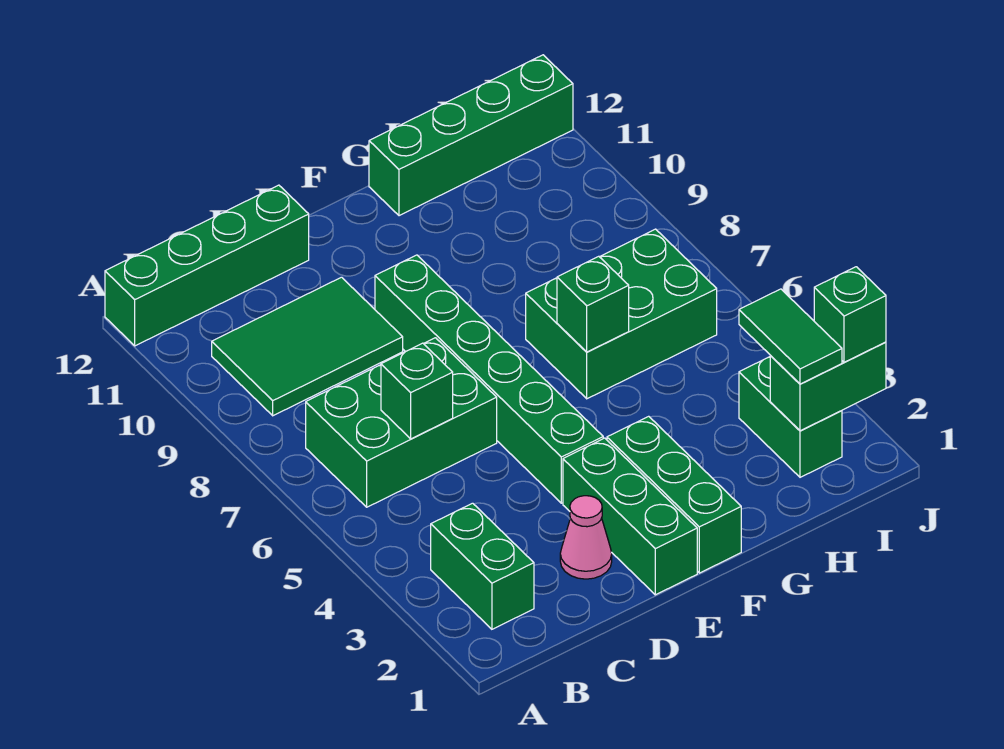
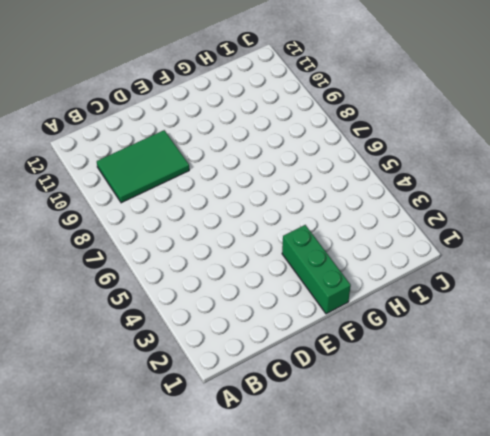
none -> green brick A12:D12 level 1
none -> green brick B2:B3 level 1
none -> green brick B6:D7 level 1

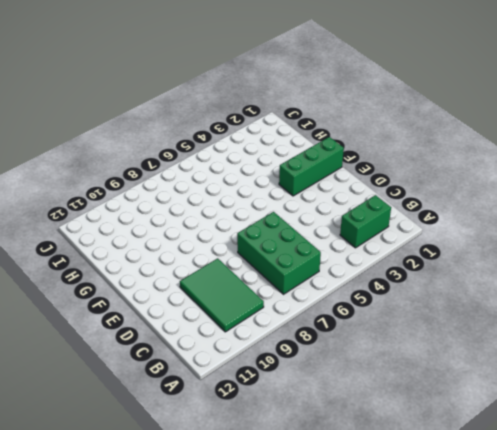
none -> green brick A12:D12 level 1
none -> pink cone D2 level 1
none -> green brick E1:E3 level 1

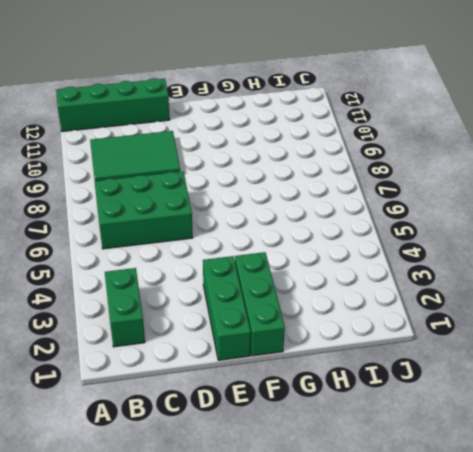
none -> pink cone D2 level 1
none -> green brick E4:E9 level 1
none -> green brick G6:I7 level 1

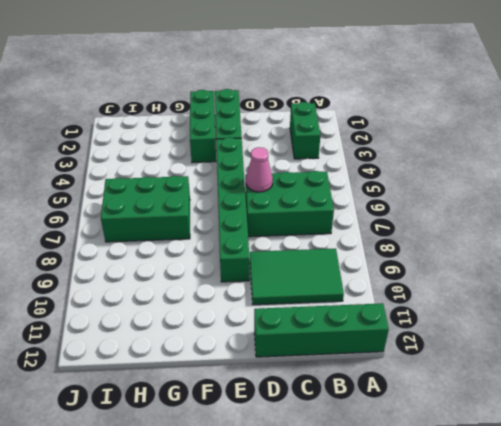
pink cone D6 level 2 -> pink cone D2 level 1
none -> green brick G12:J12 level 1
none -> green brick I2:I3 level 1
none -> green brick C6 level 2

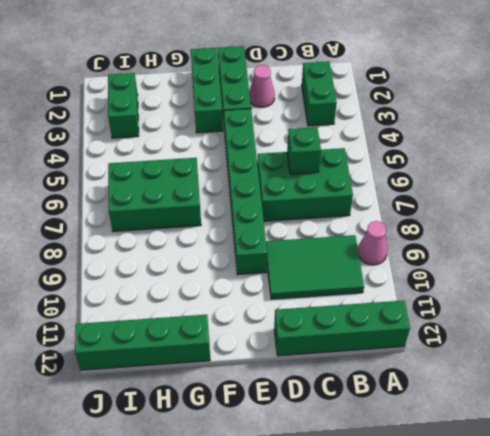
pink cone A9 level 1 -> none
none -> green brick G6 level 2
none -> green brick I2:J2 level 2
none -> green tile I2:I3 level 3

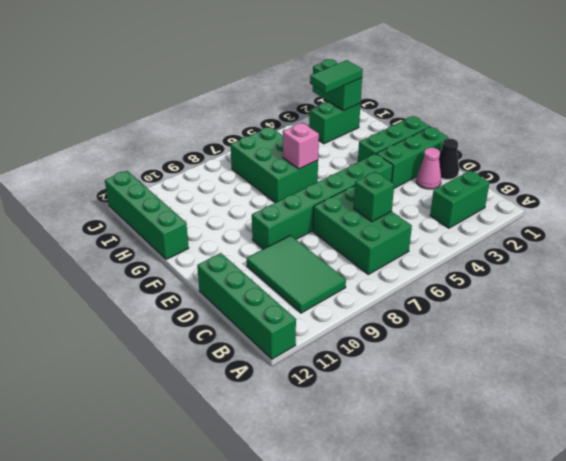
black cone D1 level 1 -> none
pink brick G6 level 2 -> green brick G6 level 2
none -> green brick J2 level 3

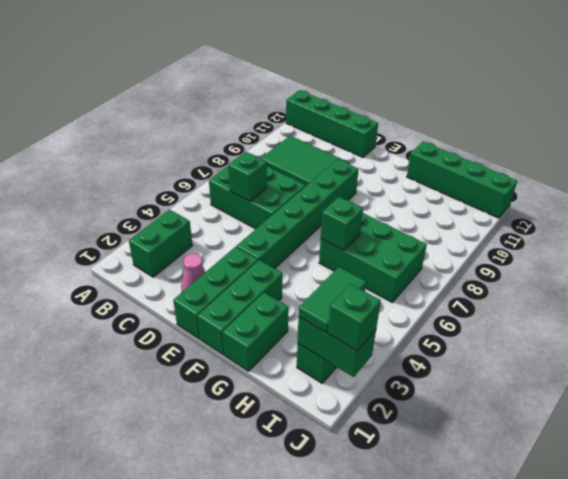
green brick G1:G2 level 1 -> none

